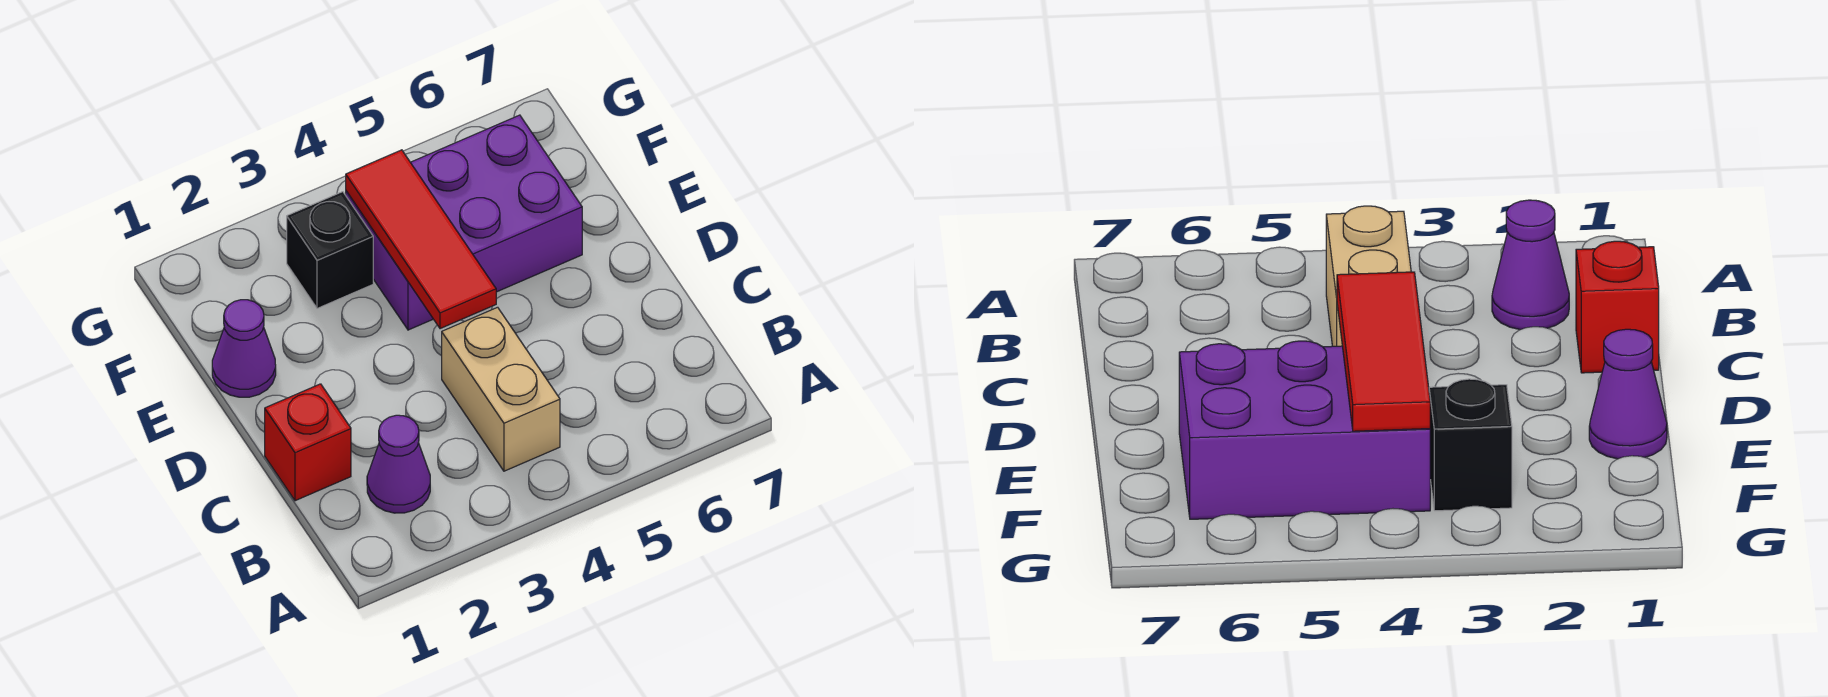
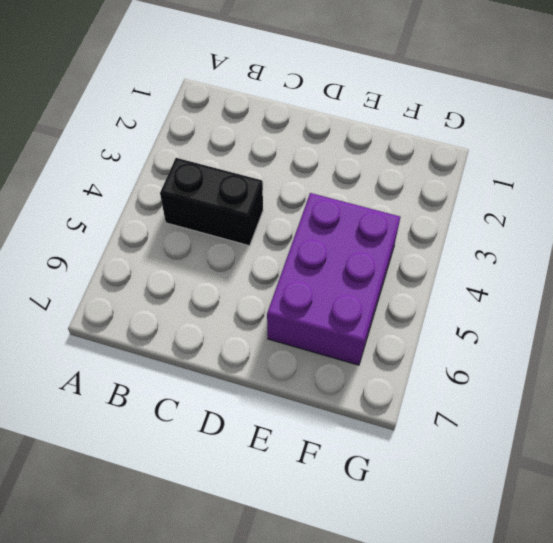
black brick B4:C4 level 1 -> tan brick B4:C4 level 1
none -> purple cone B2 level 1
none -> red brick C1 level 1

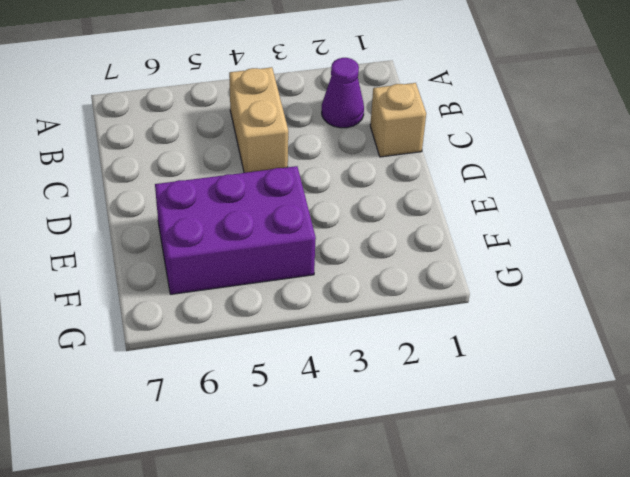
tan brick C1 level 1 -> red brick C1 level 1
none -> purple cone E1 level 1
none -> black brick F3 level 1

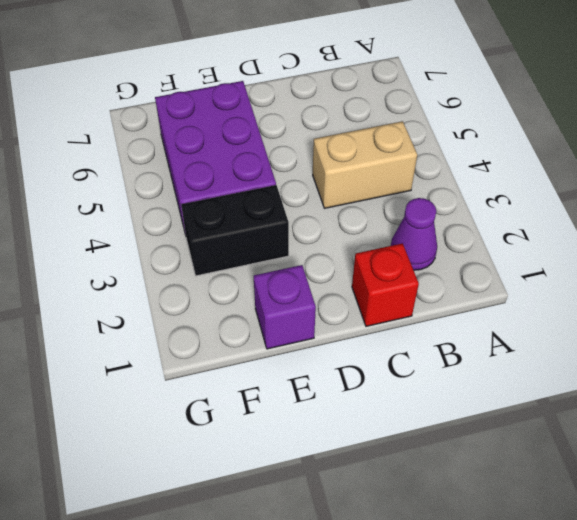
purple brick E1 level 1 -> purple cone E1 level 1
black brick E3:F3 level 1 -> black brick F3 level 1
none -> red tile D4:F4 level 2

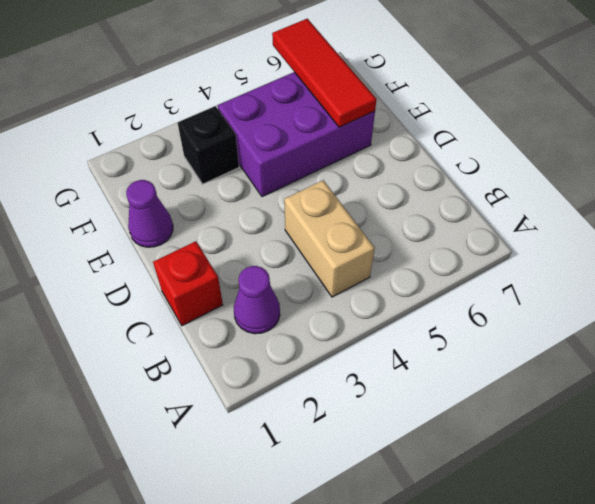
red tile E6:G6 level 2 -> red tile D4:F4 level 2

